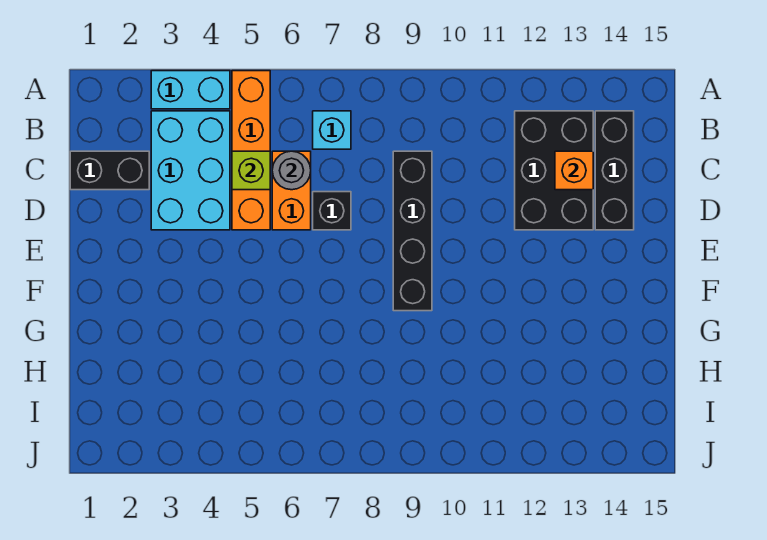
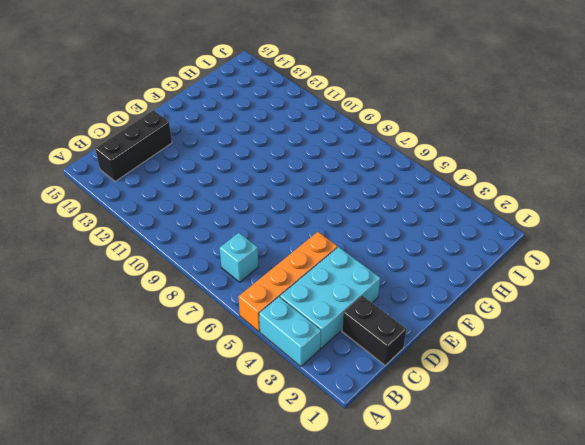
none -> black brick B12:D13 level 1
none -> orange brick C6:D6 level 1
none -> black brick C9:F9 level 1

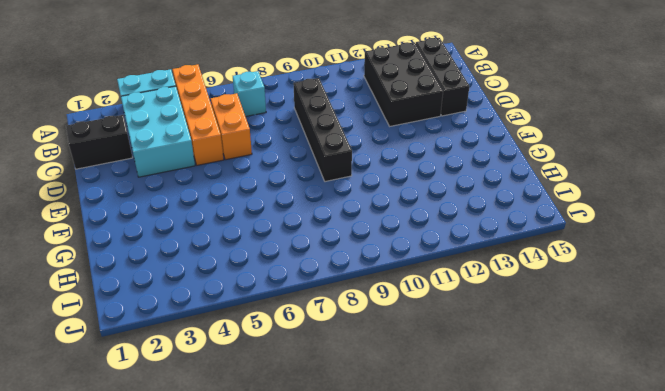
none -> black brick D7 level 1
none -> lime brick C5 level 2
none -> grey round brick C6 level 2

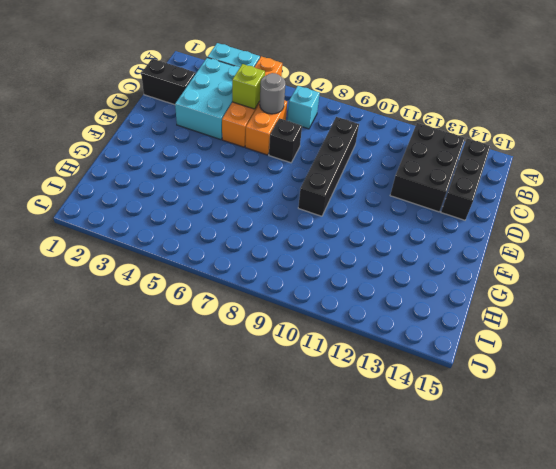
none -> orange brick C13 level 2

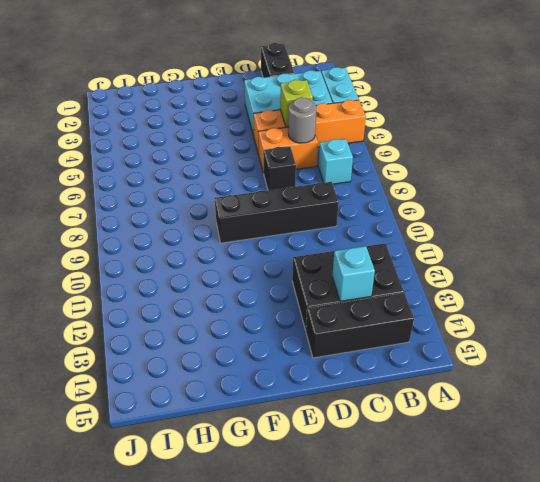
cyan brick C13 level 2 -> orange brick C13 level 2

